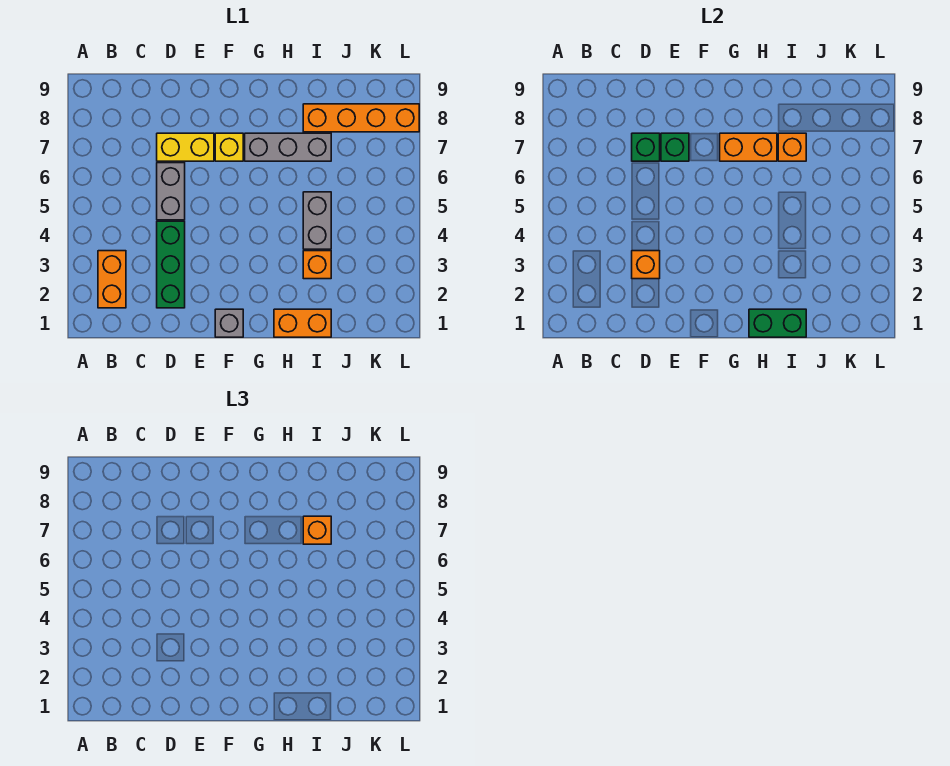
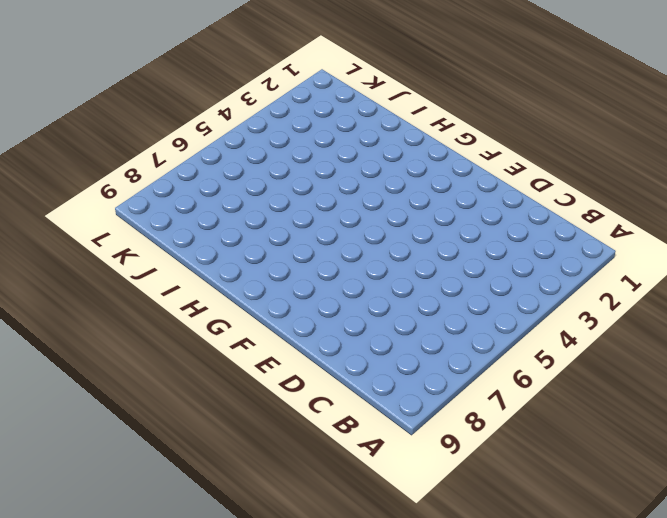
none -> orange brick B2:B3 level 1
none -> green brick D2:D4 level 1
none -> grey brick D5:D6 level 1

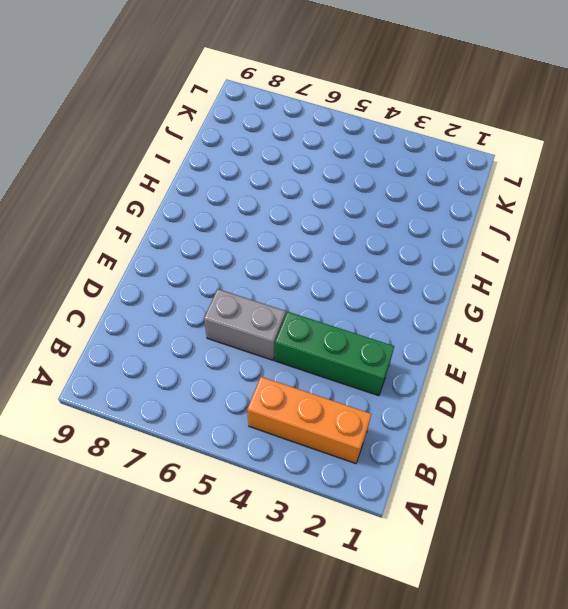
orange brick B2:B4 level 1 -> orange brick B2:B3 level 1
none -> yellow brick D7:E7 level 1
none -> grey brick F1 level 1
none -> yellow brick F7 level 1

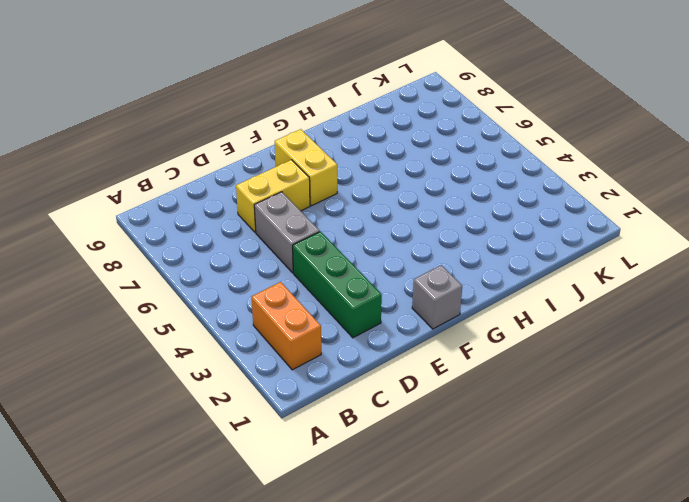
yellow brick F7:F8 level 1 -> yellow brick F7 level 1
none -> grey brick G7:I7 level 1
none -> orange brick H1:I1 level 1
none -> orange brick I3 level 1

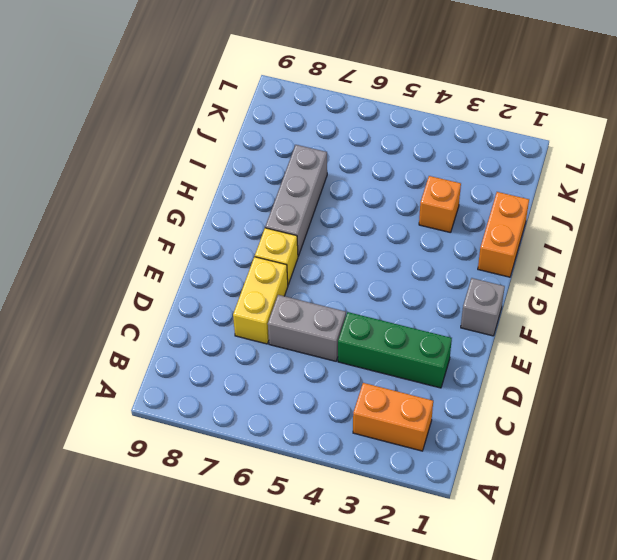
none -> grey brick I4:I5 level 1
none -> orange brick I8:L8 level 1
none -> orange brick D3 level 2

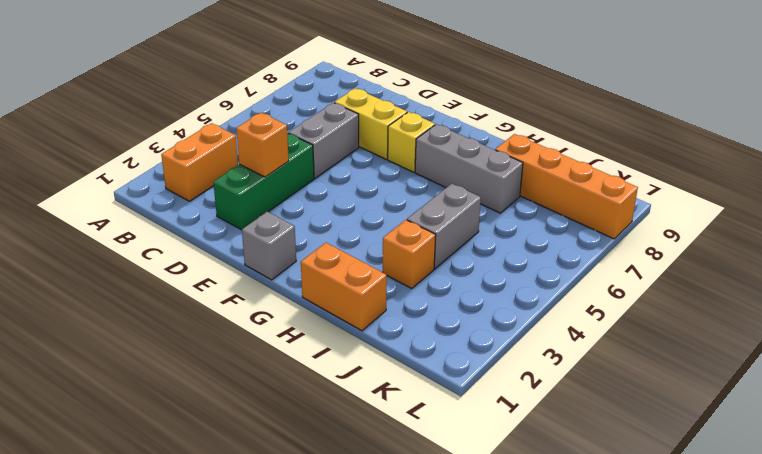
none -> green brick D7 level 2
none -> green brick E7 level 2
none -> orange brick G7:H7 level 2

